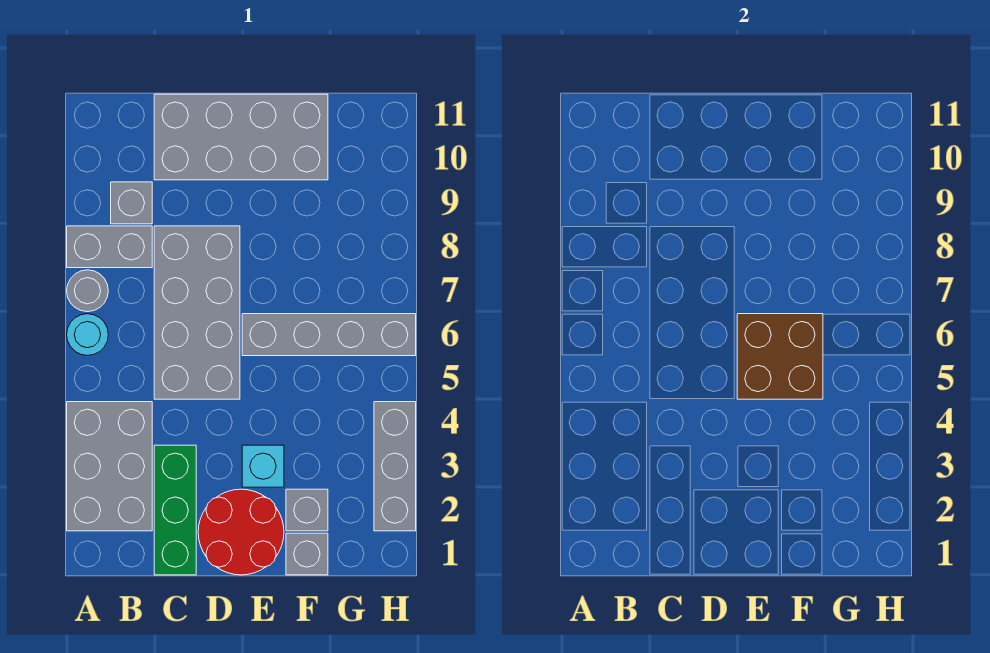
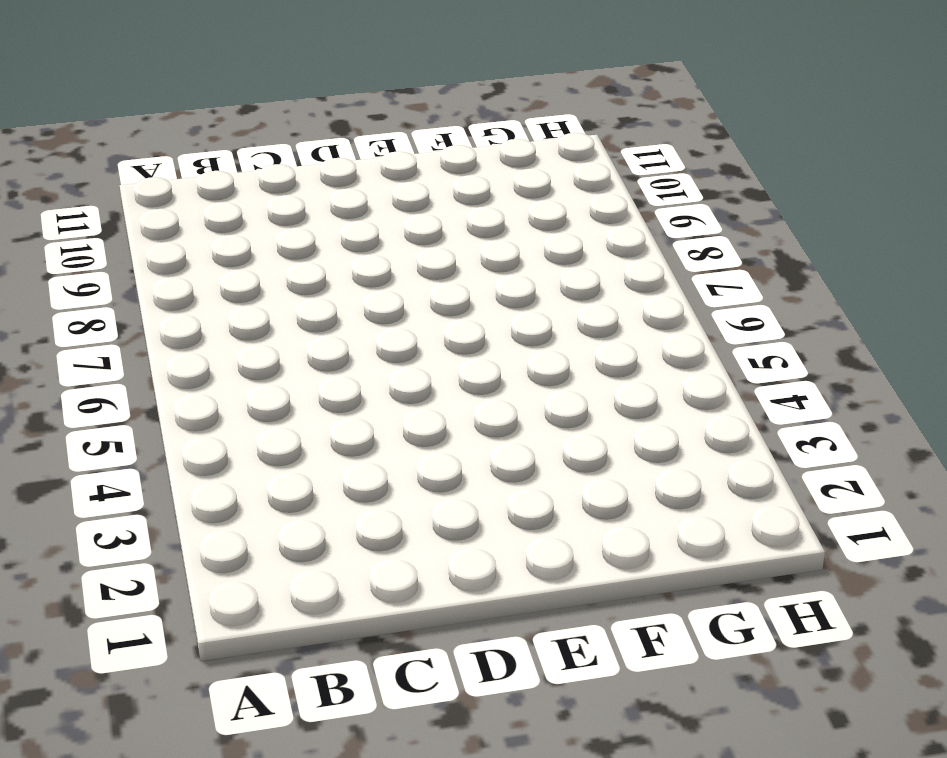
none -> grey brick A2:B4 level 1
none -> cyan round brick A6 level 1
none -> grey round brick A7 level 1

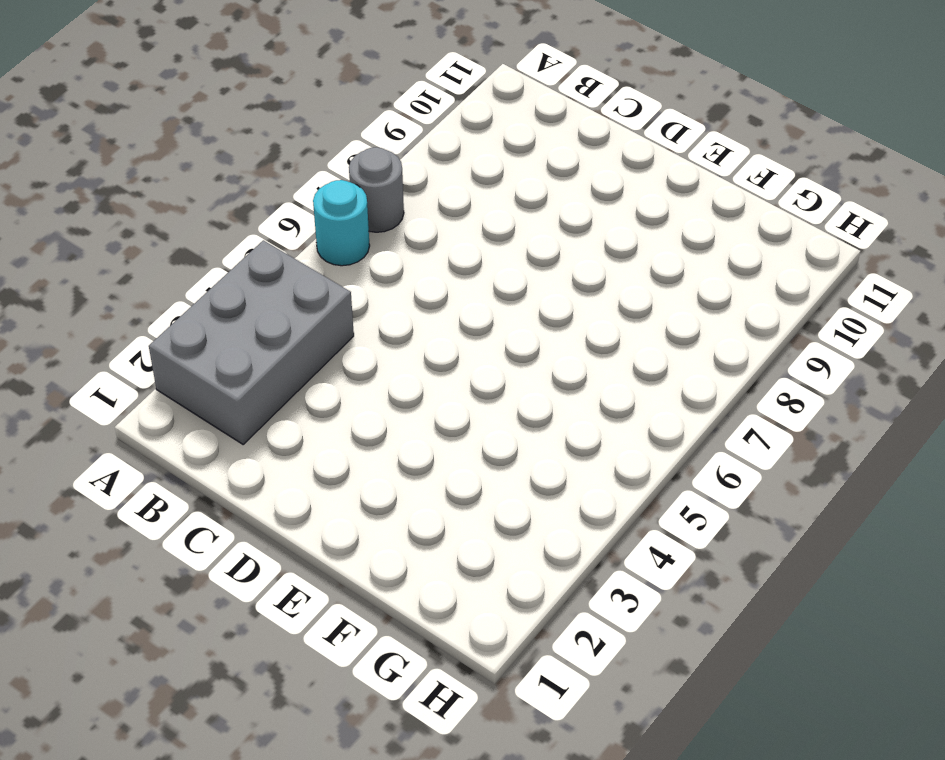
none -> grey brick A8:B8 level 1
none -> grey brick B9 level 1
none -> green brick C1:C3 level 1

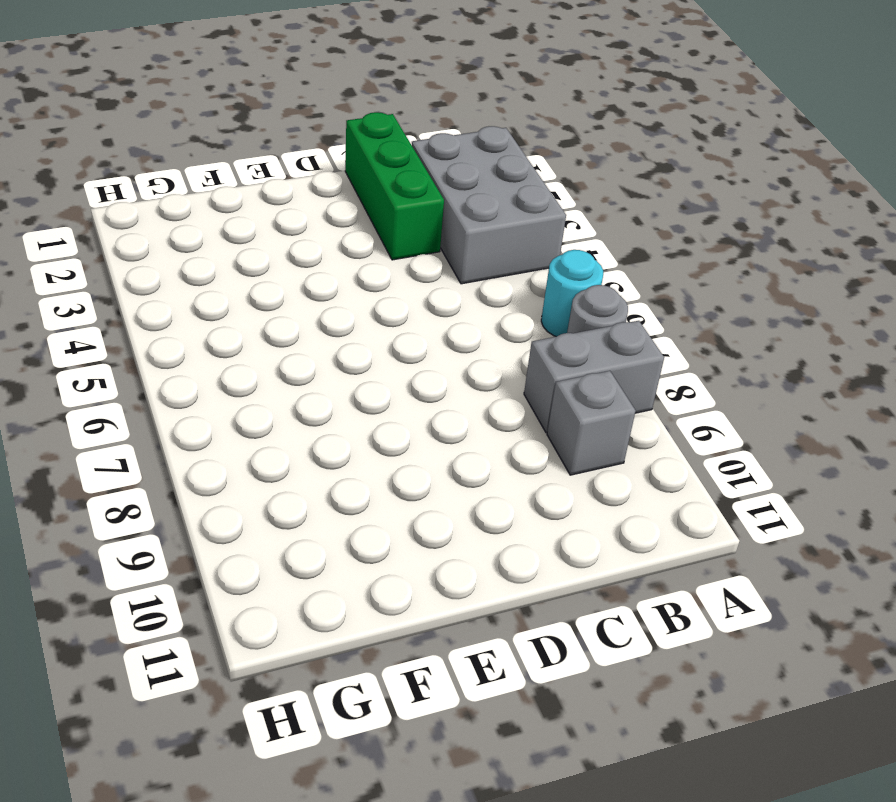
none -> grey brick C5:D8 level 1
none -> grey brick C10:F11 level 1
none -> red round brick D1:E2 level 1

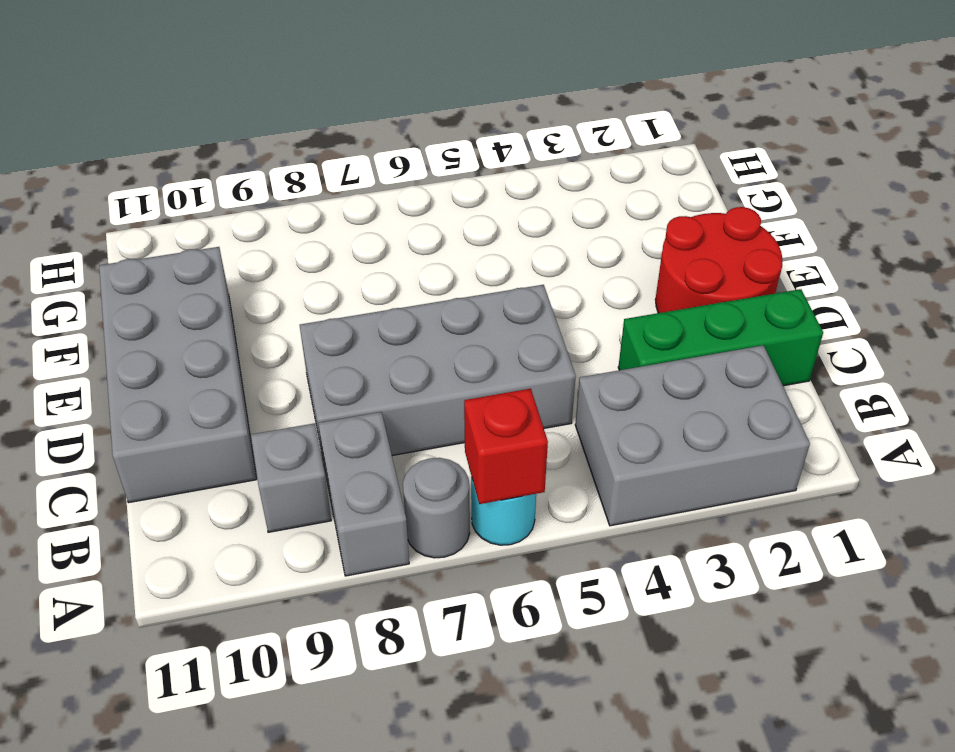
red brick A6 level 2 -> none
none -> cyan brick E3 level 1
none -> grey brick E6:H6 level 1
none -> grey brick F1 level 1

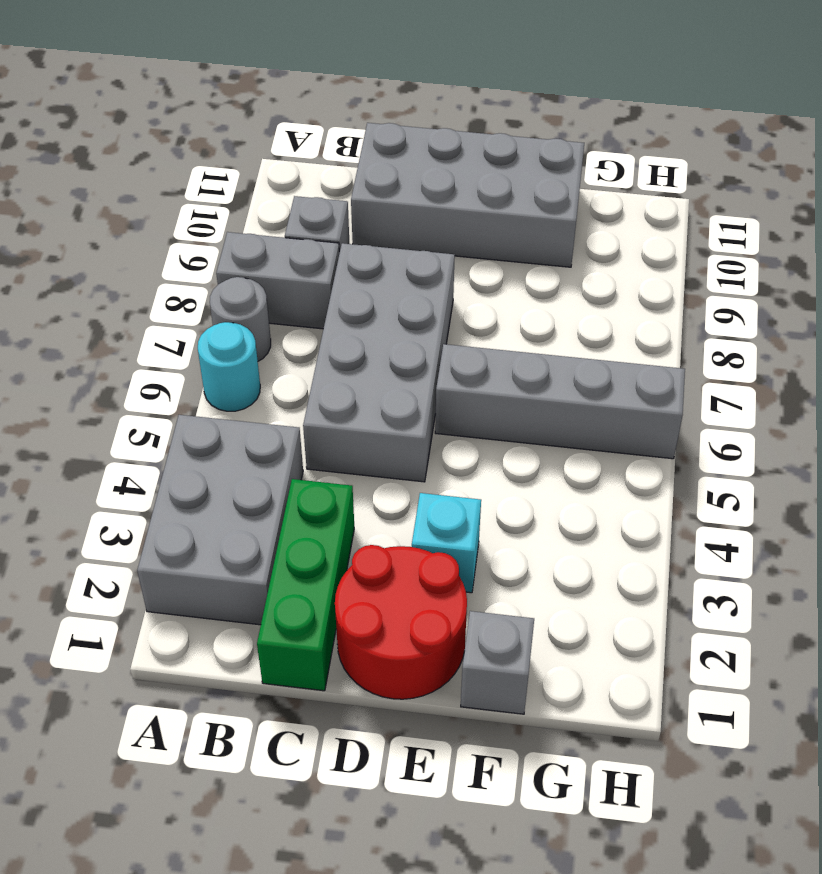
none -> grey brick F2 level 1
none -> grey brick H2:H4 level 1
none -> brown brick E5:F6 level 2

